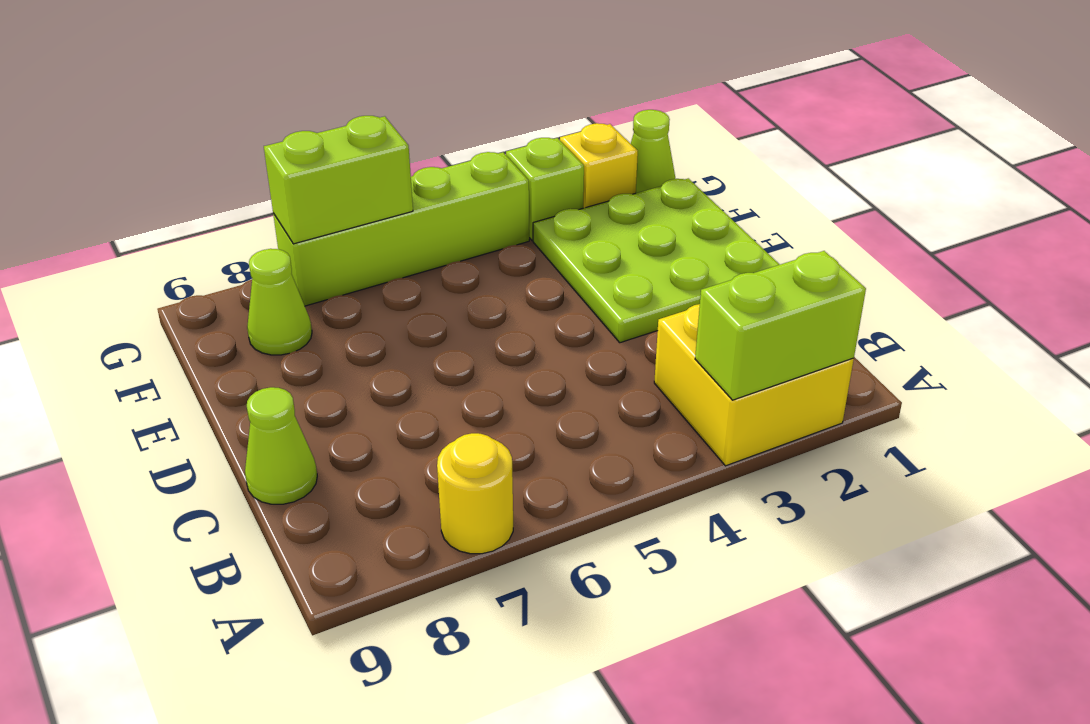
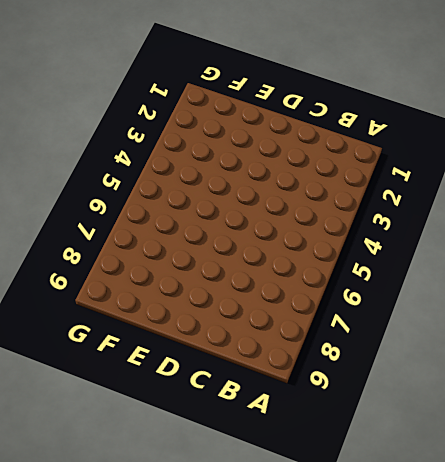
none -> yellow brick A2:B3 level 1
none -> yellow round brick A7 level 1

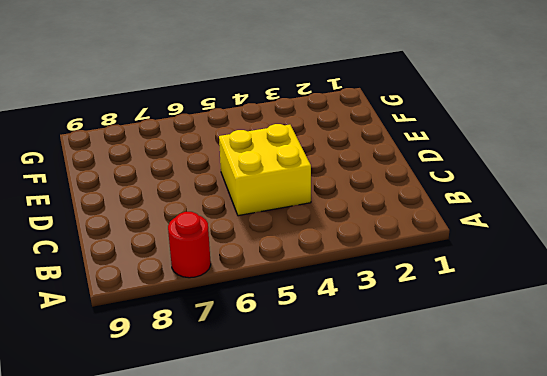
red round brick A7 level 1 -> yellow round brick A7 level 1
yellow brick C4:D5 level 1 -> yellow brick A2:B3 level 1
none -> lime cone C9 level 1
none -> lime plate D1:F3 level 1

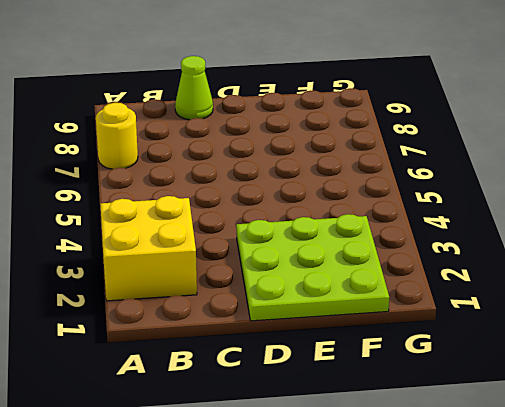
none -> lime cone F8 level 1
none -> lime cone G1 level 1

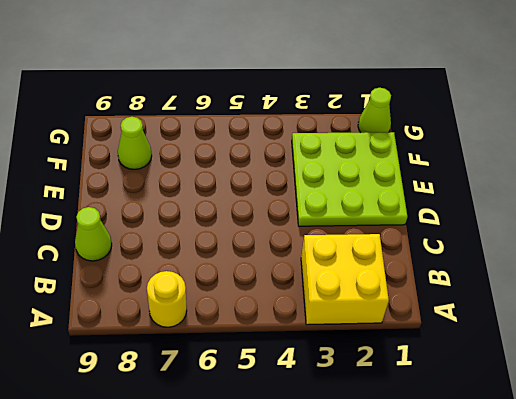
none -> yellow brick G2 level 1
none -> lime brick G3 level 1

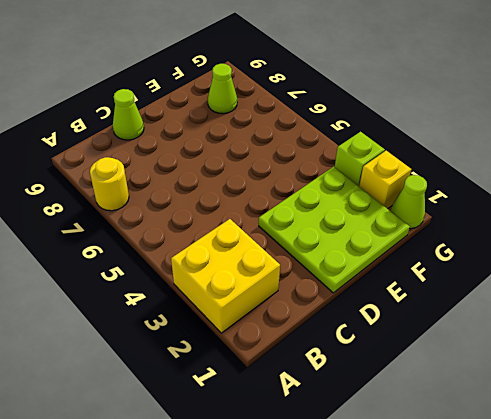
none -> lime brick G4:G7 level 1
none -> lime brick A2:A3 level 2

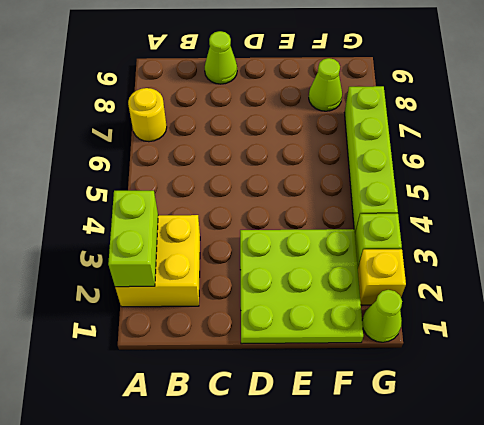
none -> lime brick G6:G7 level 2

